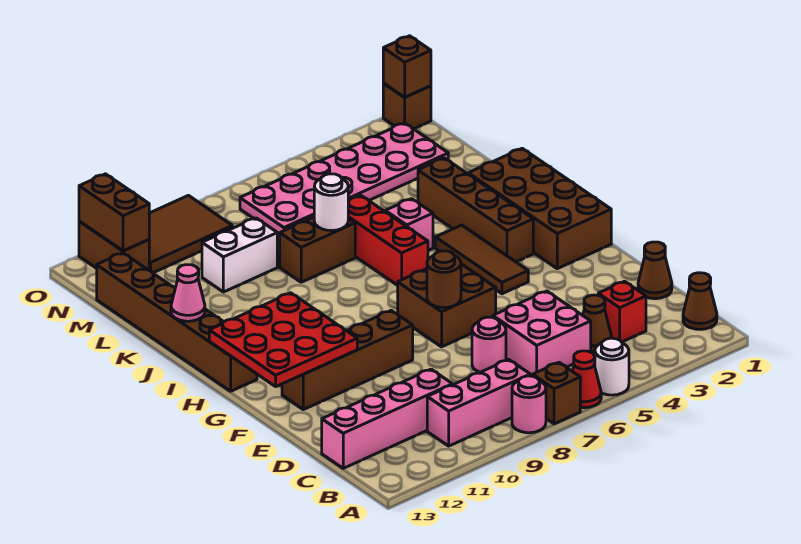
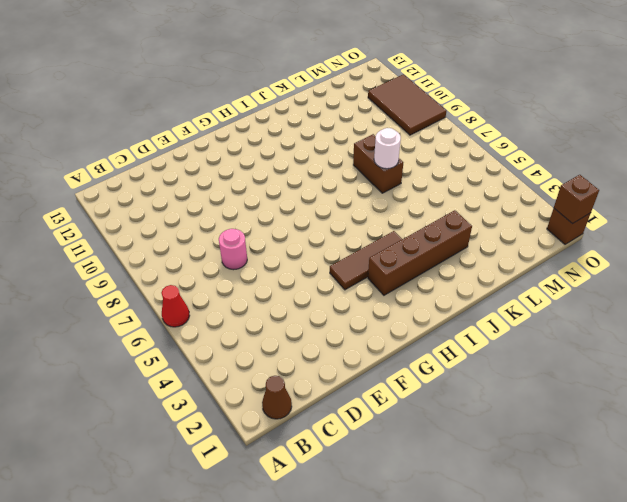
none -> white round brick A5 level 1
none -> brown brick A7 level 1
none -> pink round brick A8 level 1
none -> pink brick B8:B10 level 1

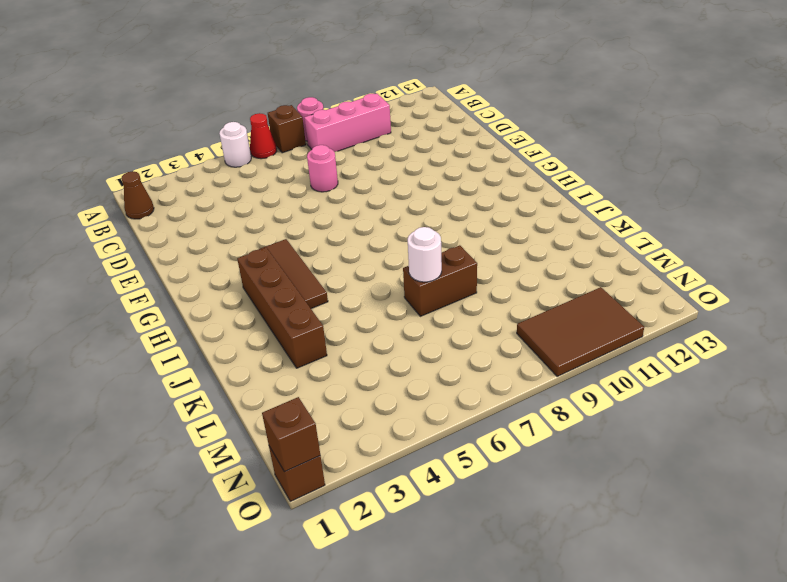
none -> red brick C3 level 1
none -> brown cone C4 level 1
none -> pink brick C5:D6 level 1
none -> pink brick C10:C13 level 1

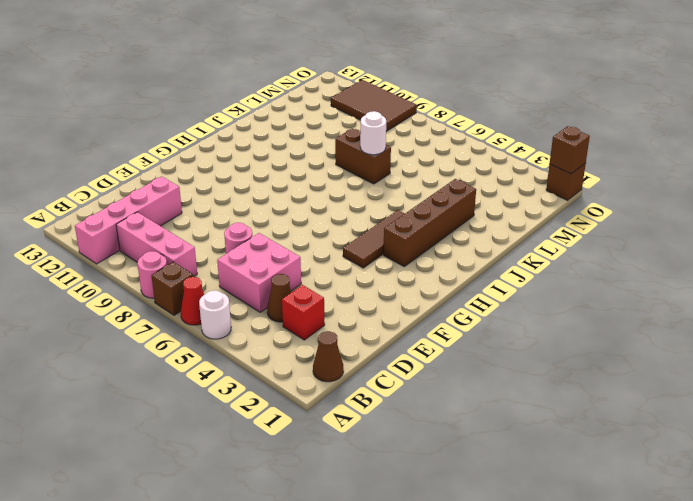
pink brick A11:D11 level 1 -> pink brick C10:C13 level 1
none -> brown cone D1 level 1
none -> brown brick F6:G7 level 1
none -> brown brick F9:F12 level 1
none -> brown brick G1:J2 level 1

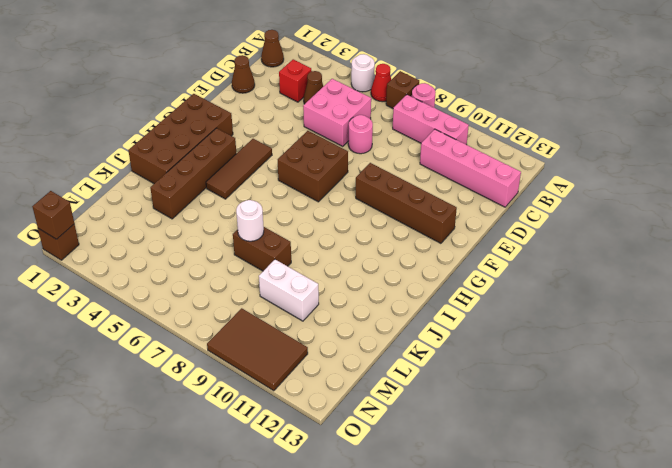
none -> brown brick H13:M13 level 1
none -> red brick I6:K6 level 1
none -> pink brick J5 level 1
none -> pink plate M2:N7 level 1

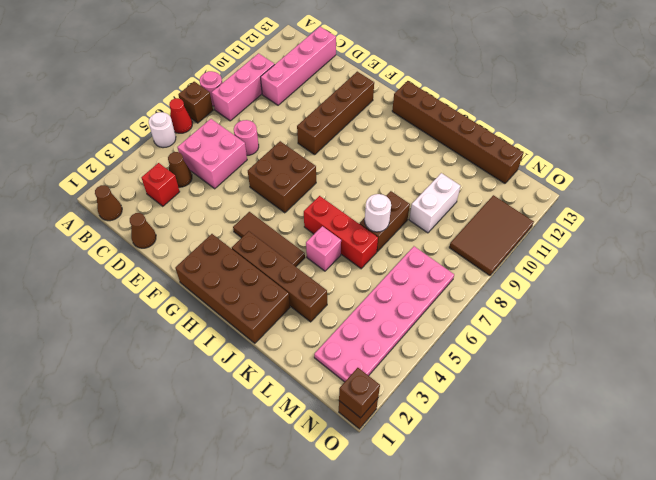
none -> brown brick N12:O12 level 1
none -> brown round brick F7 level 2
none -> red plate F11:H13 level 2
none -> pink cone J13 level 2

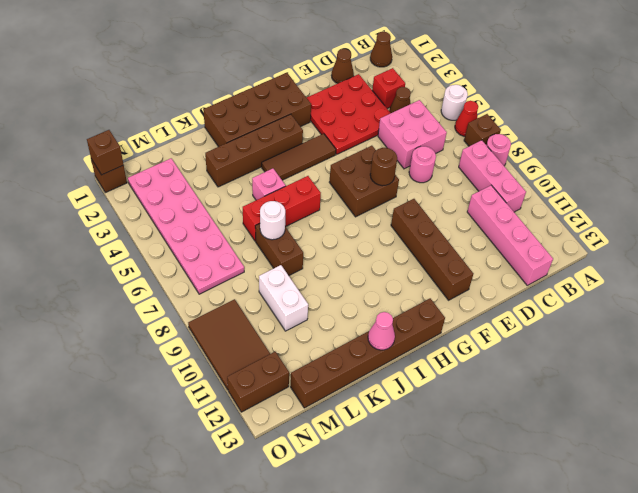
red plate D2:F4 level 1 -> red plate F11:H13 level 2
none -> brown brick N12:O12 level 2

